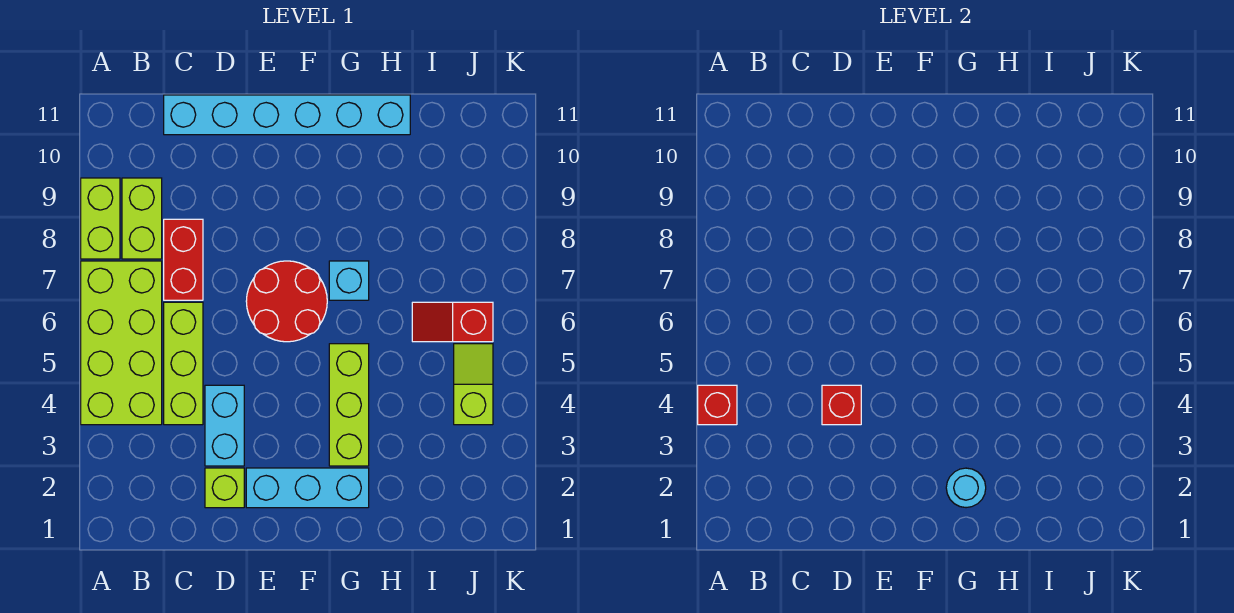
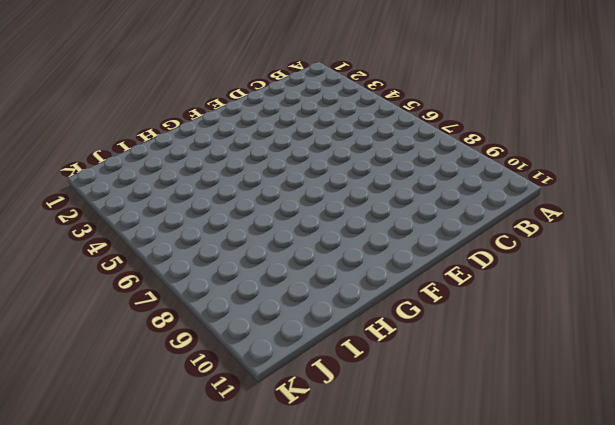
none -> lime brick A4:B7 level 1
none -> lime brick A8:A9 level 1
none -> lime brick B8:B9 level 1

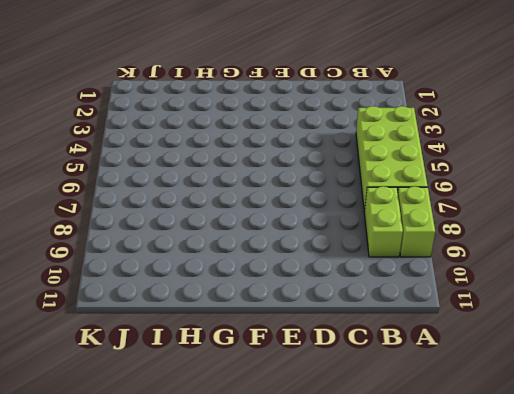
none -> lime brick C4:C6 level 1
none -> red brick C7:C8 level 1
none -> cyan brick C11:H11 level 1

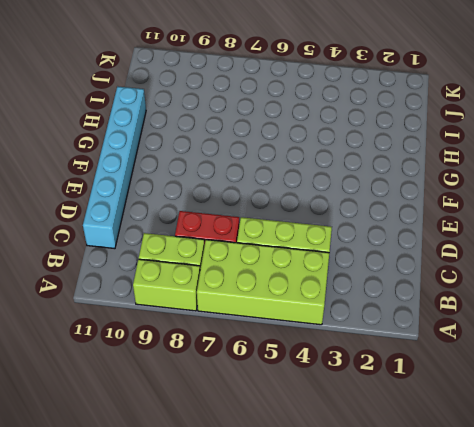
none -> lime brick D2 level 1
none -> cyan brick D3:D4 level 1
none -> cyan brick E2:G2 level 1

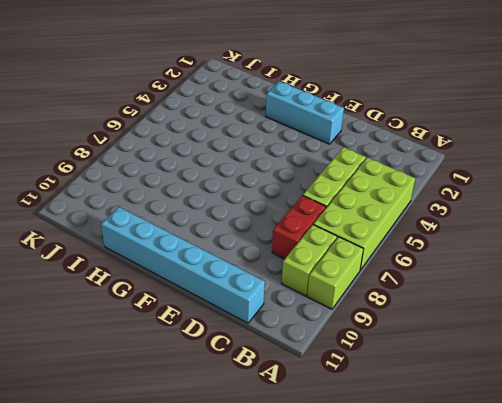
none -> lime brick D2 level 1
none -> cyan brick D3:D4 level 1
none -> red round brick E6:F7 level 1

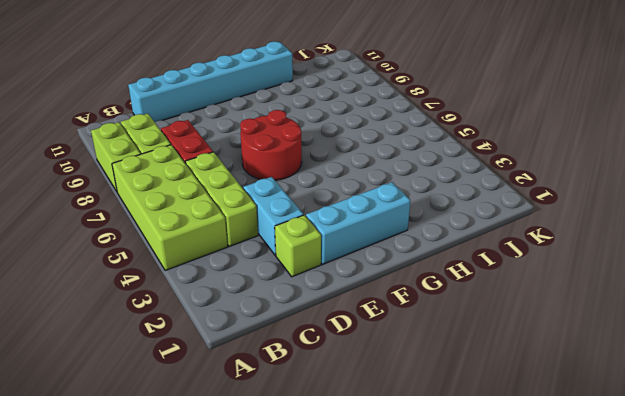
none -> lime brick G3:G5 level 1
none -> cyan brick G7 level 1
none -> red slope I6:J6 level 1 top J

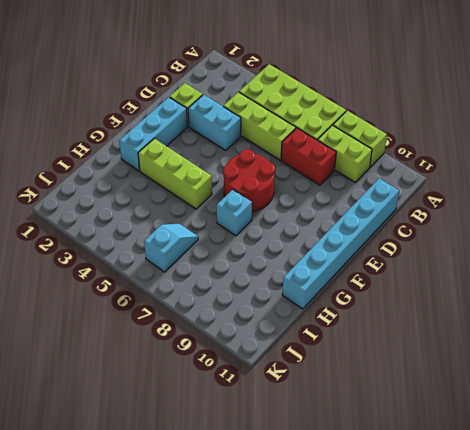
cyan slope I6:J6 level 1 top J -> red slope I6:J6 level 1 top J
none -> lime slope J4:J5 level 1 top 4
none -> red brick A4 level 2
none -> red brick D4 level 2

